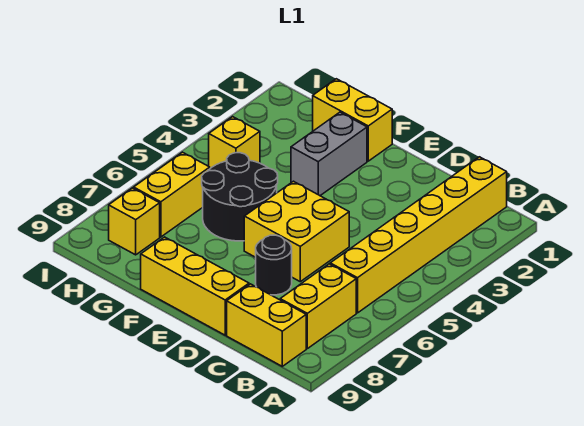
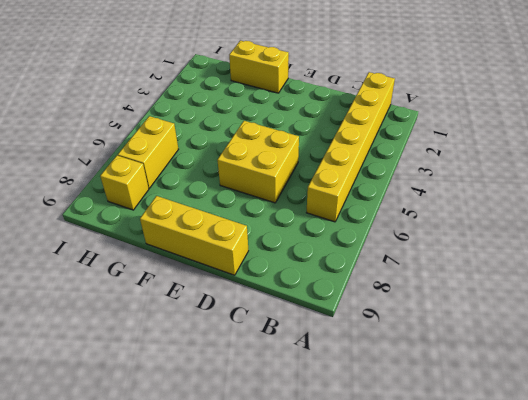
none -> yellow brick B7:B8 level 1
none -> yellow brick B9:C9 level 1
none -> black round brick D7 level 1

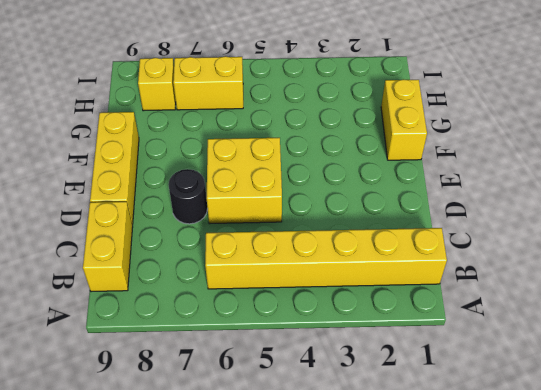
none -> yellow brick B7:B8 level 1
none -> grey brick F2:F3 level 1
none -> black round brick F5:G6 level 1

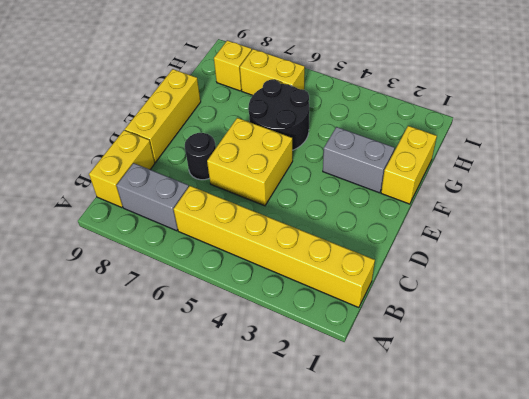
grey brick B7:B8 level 1 -> yellow brick B7:B8 level 1
none -> yellow brick H4 level 1

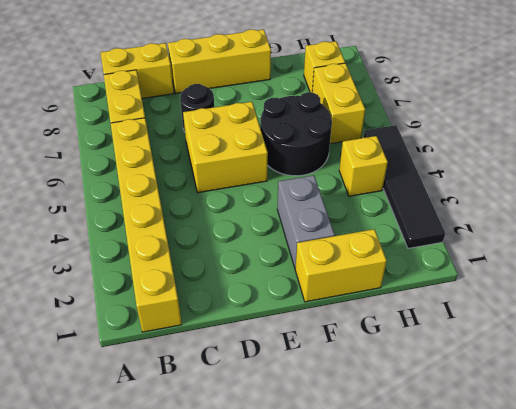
black tile I2:I5 level 1 -> none

